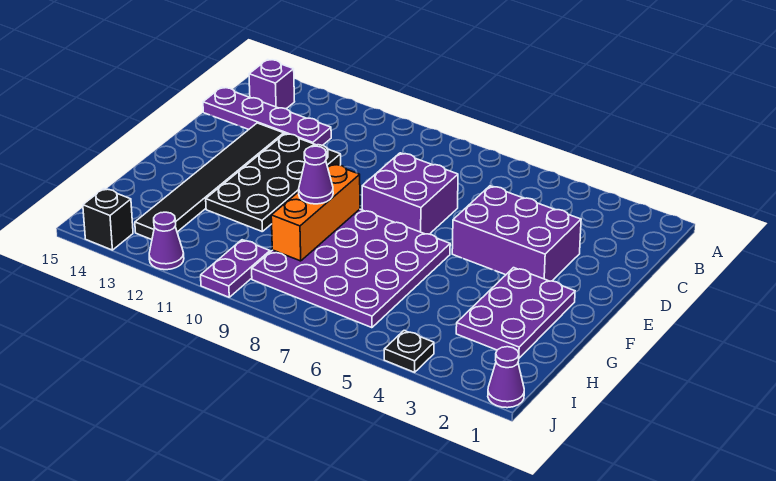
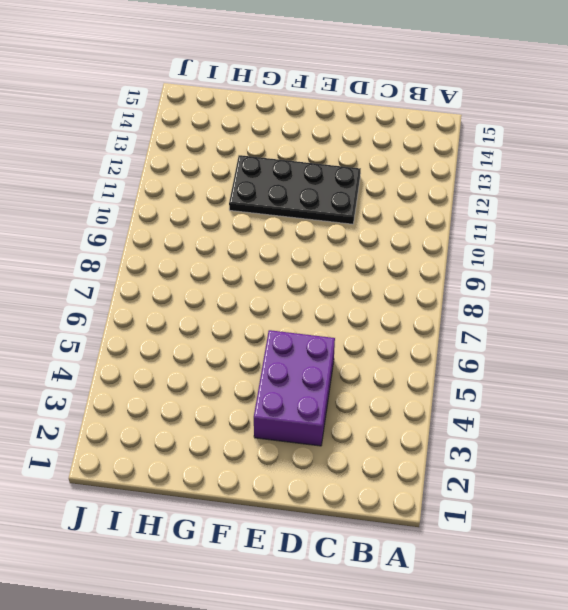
none -> purple brick B14 level 1
none -> purple plate C12:C15 level 1
none -> purple brick D7:E8 level 1

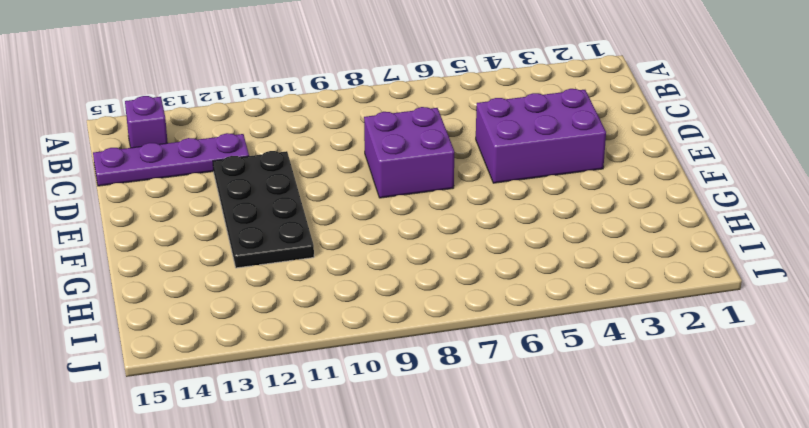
none -> black tile D13:I13 level 1
none -> purple plate F2:H3 level 1
none -> purple plate F6:I9 level 1

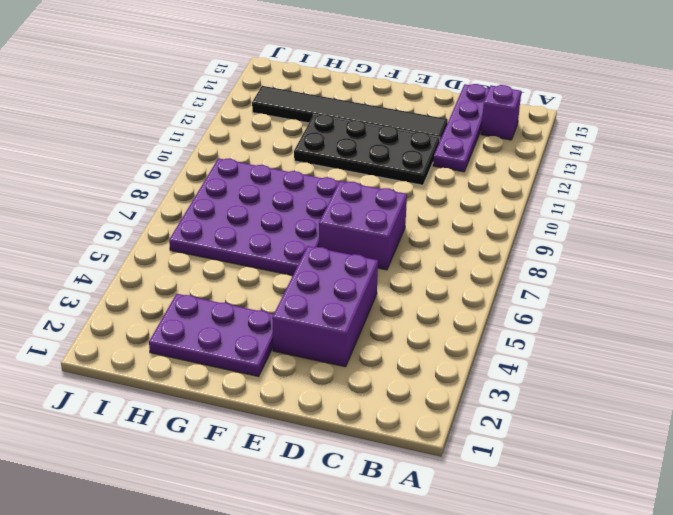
none -> purple plate I10:J10 level 1
none -> purple cone J1 level 1
none -> black plate J4 level 1

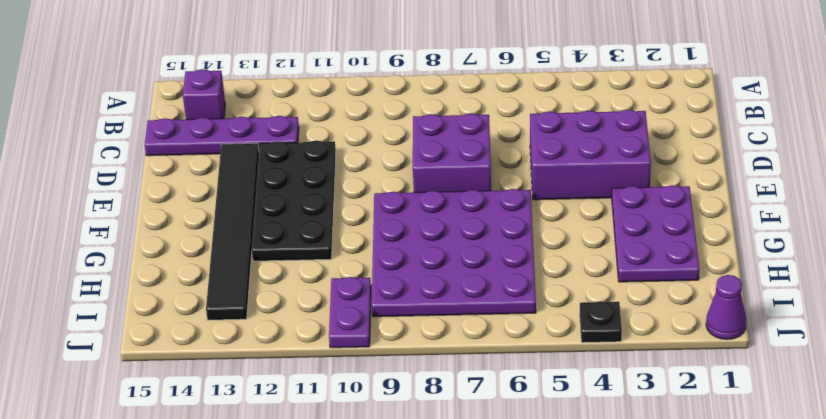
none -> purple cone J12 level 1
none -> black brick J14 level 1
none -> orange brick F9:H9 level 2

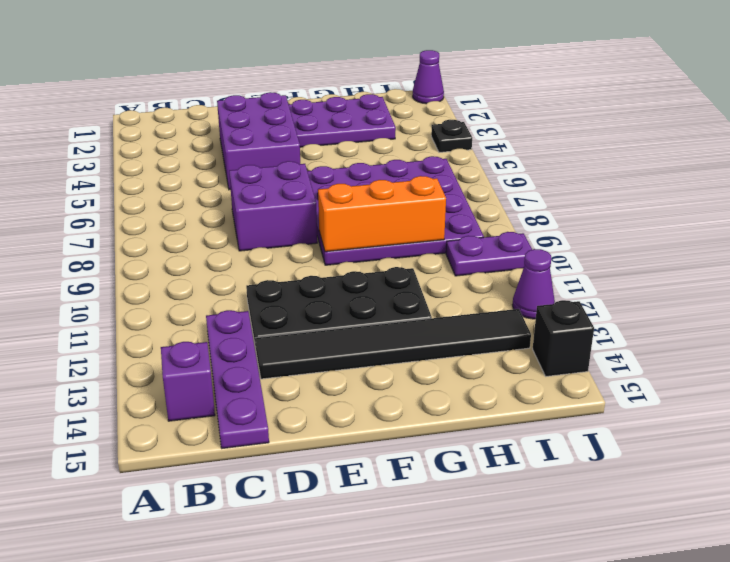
none -> purple cone G9 level 3

